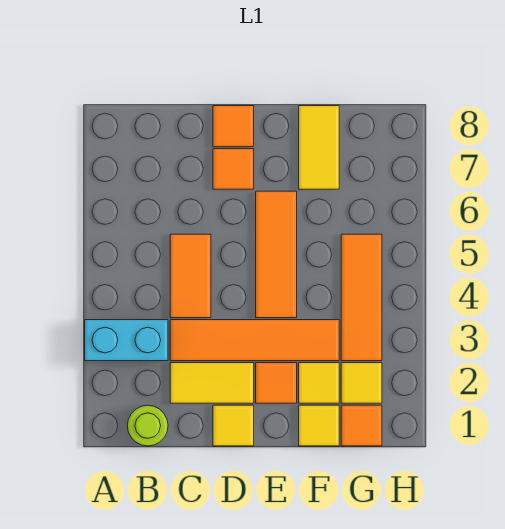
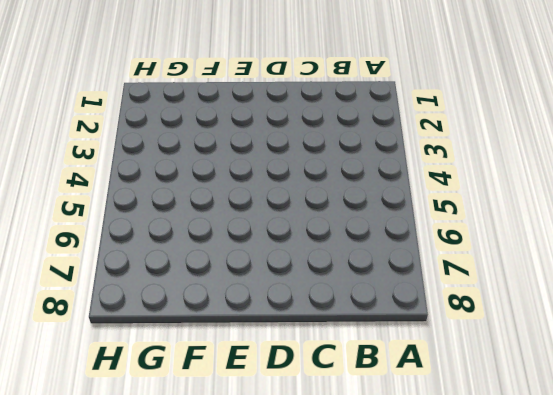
none -> cyan brick A3:B3 level 1
none -> lime round brick B1 level 1
none -> yellow tile C2:D2 level 1

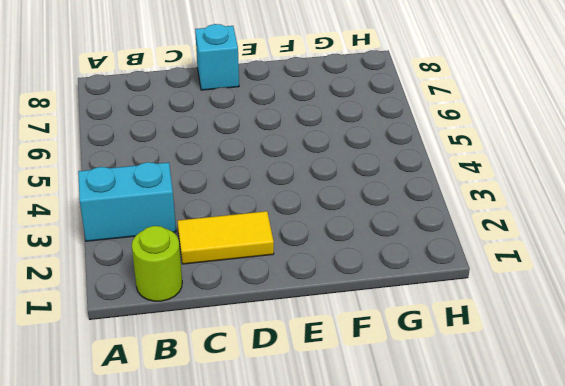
cyan brick D8 level 1 -> orange tile D8 level 1
none -> orange tile C3:F3 level 1
none -> orange tile C4:C5 level 1
none -> yellow tile D1 level 1

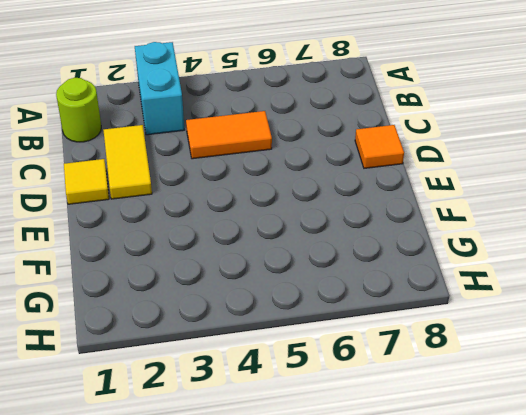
none -> orange tile C3:F3 level 1
none -> orange tile D7 level 1
none -> orange tile E2 level 1

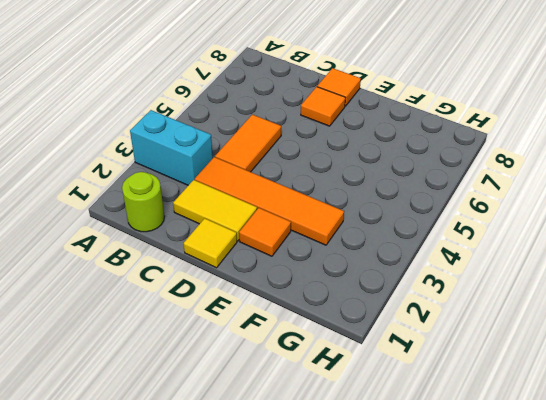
none -> orange tile E4:E6 level 1
none -> yellow tile F1 level 1
none -> yellow tile F2 level 1

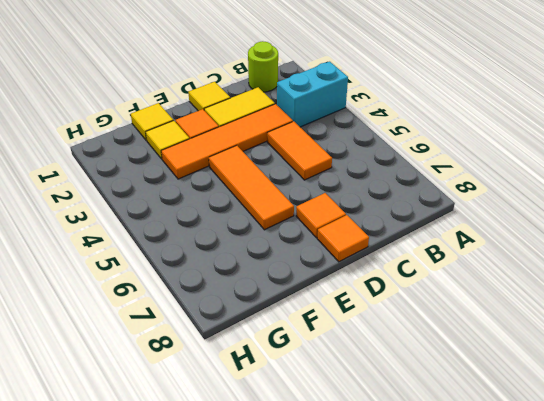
none -> yellow tile F7:F8 level 1
none -> orange tile G1 level 1
none -> yellow tile G2 level 1

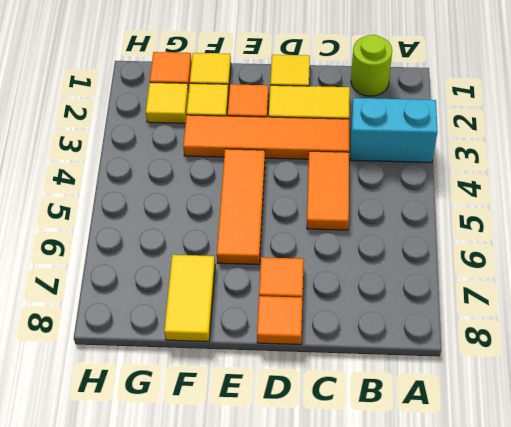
none -> orange tile G3:G5 level 1

